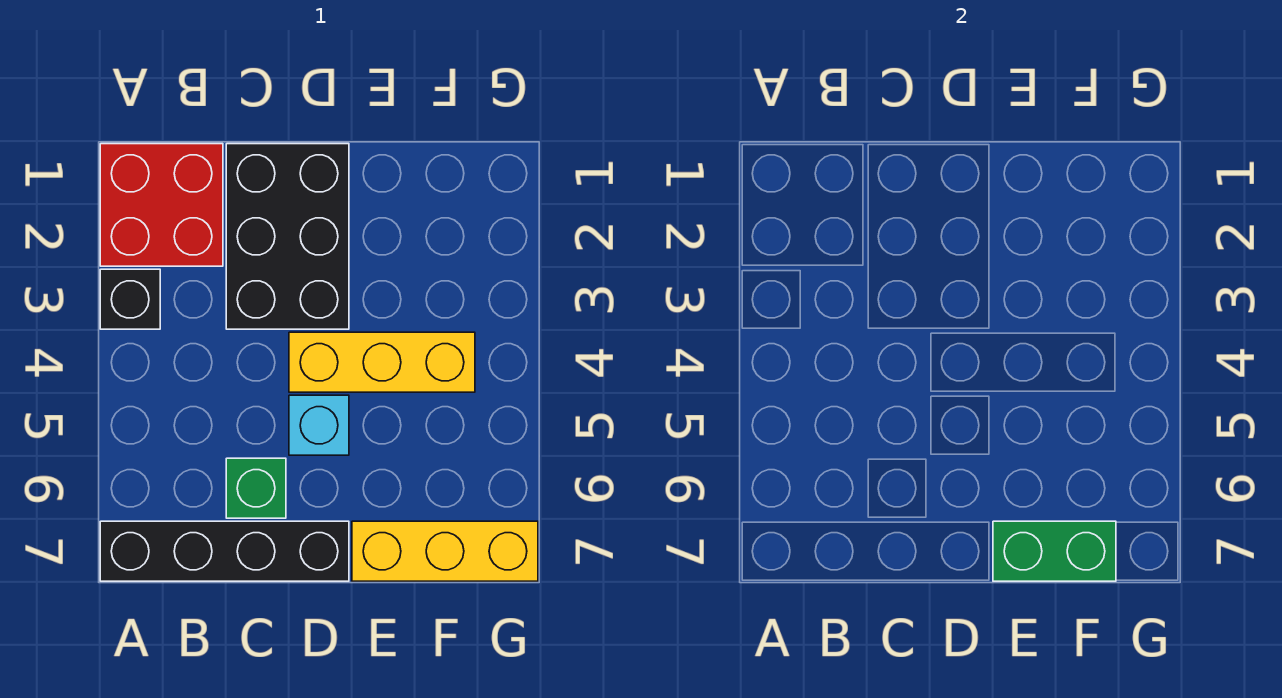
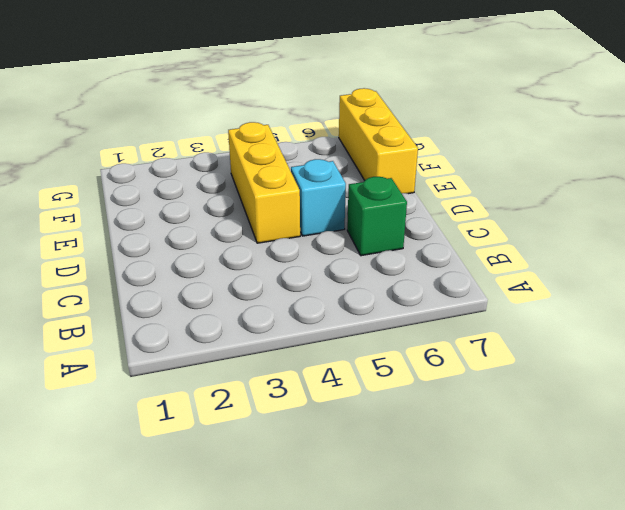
none -> red brick A1:B2 level 1
none -> black brick A3 level 1

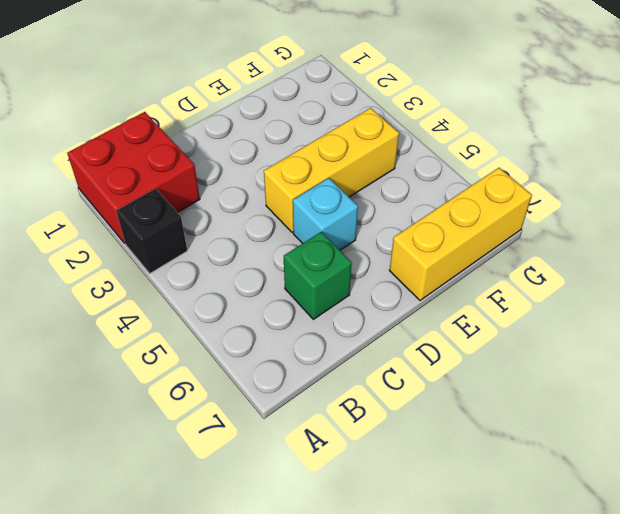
none -> black brick A7:D7 level 1
none -> black brick C1:D3 level 1

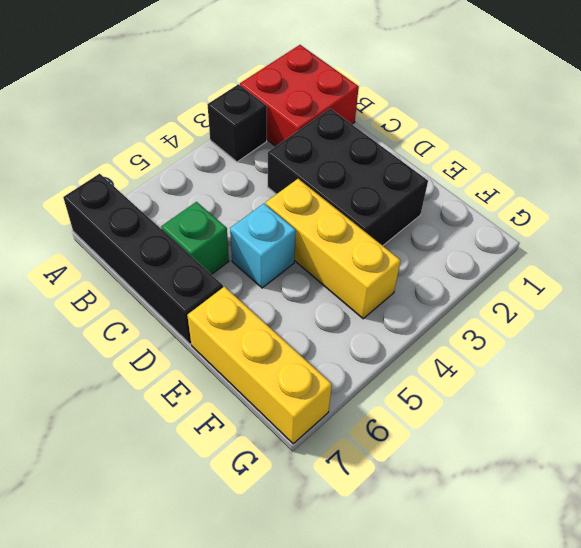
black brick C2:E3 level 1 -> black brick C1:D3 level 1
none -> green brick E7:F7 level 2

